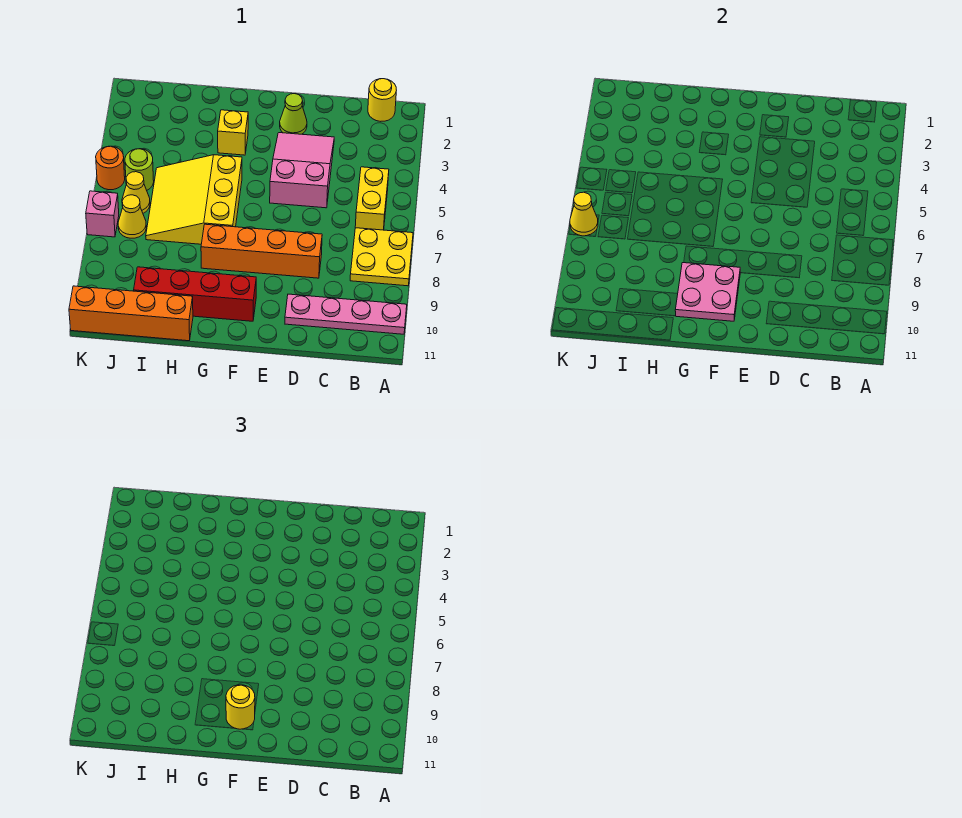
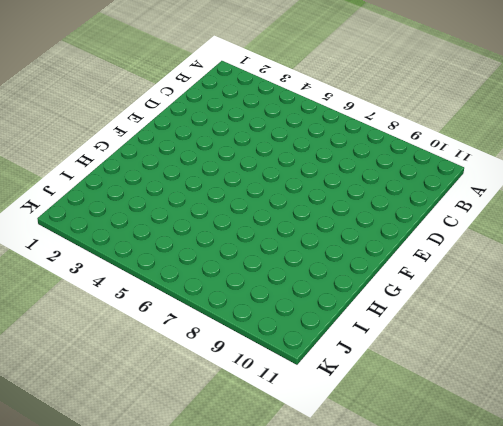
none -> yellow plate A7:B8 level 1
none -> pink plate A10:D10 level 1
none -> yellow round brick B1 level 1

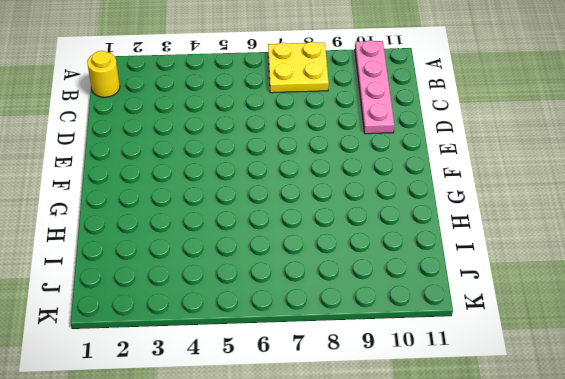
none -> yellow brick B5:B6 level 1
none -> pink slope D3:E5 level 1 top 5
none -> orange brick D8:G8 level 1

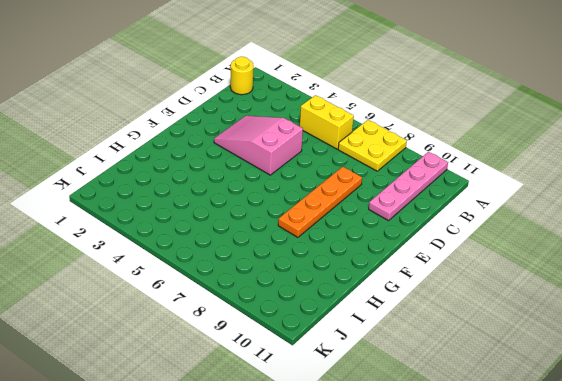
orange plate D8:G8 level 1 -> orange brick D8:G8 level 1
none -> lime cone E2 level 1
none -> red brick F10:I10 level 1
none -> yellow brick G3 level 1

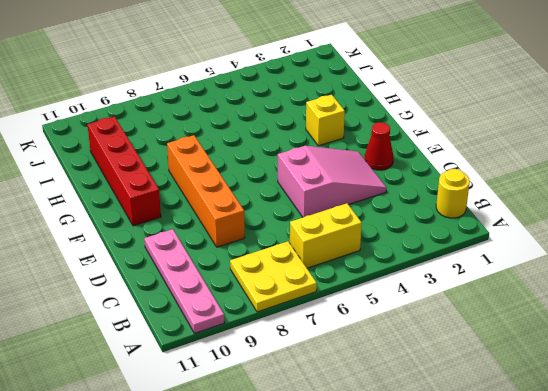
red cone E2 level 1 -> lime cone E2 level 1
none -> yellow slope G5:I7 level 1 top G
none -> orange brick H11:K11 level 1
none -> lime round brick J5 level 1

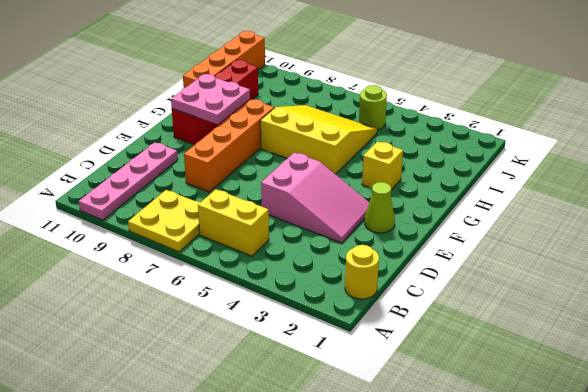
none -> yellow cone J6 level 1
none -> yellow cone J7 level 1
none -> orange round brick K5 level 1

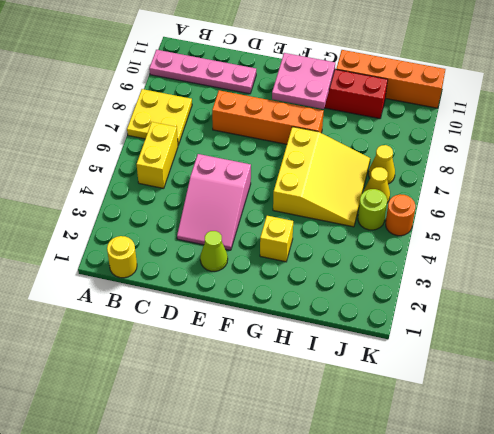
none -> pink brick K7 level 1
none -> yellow cone K7 level 2
none -> yellow round brick F10 level 3

